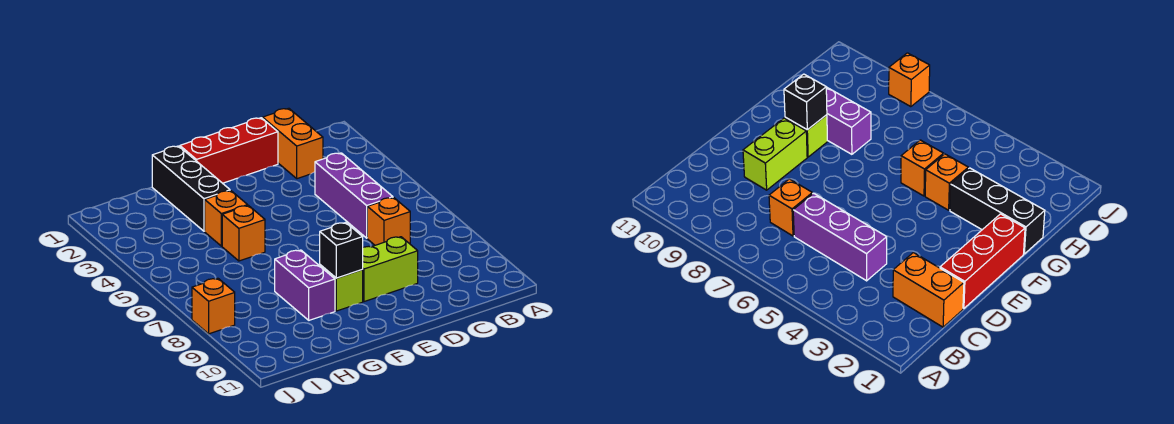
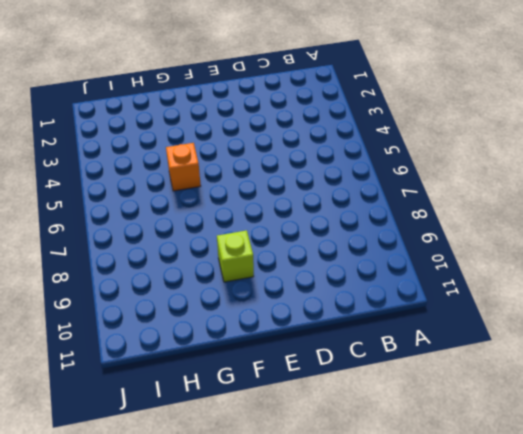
none -> orange brick C1:C2 level 1
none -> purple brick C4:C6 level 1
none -> orange brick C7 level 1

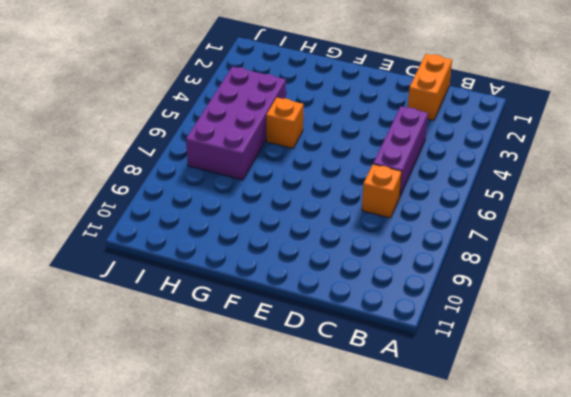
purple brick H4:I7 level 1 -> none
none -> red brick D1:F1 level 1
none -> lime brick D9:E9 level 1
none -> lime brick F9 level 1

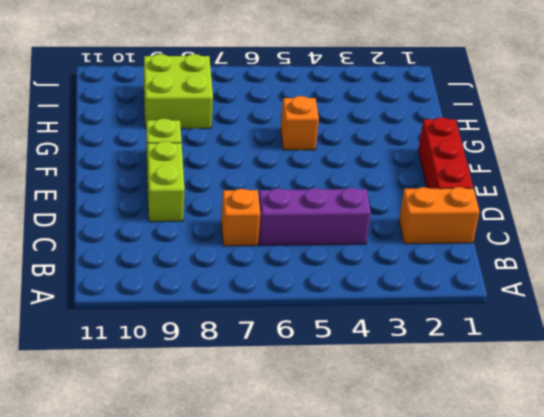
lime brick H8:I9 level 1 -> none
none -> black brick G1:G3 level 1
none -> orange brick G4 level 1
none -> purple brick G8:G9 level 1

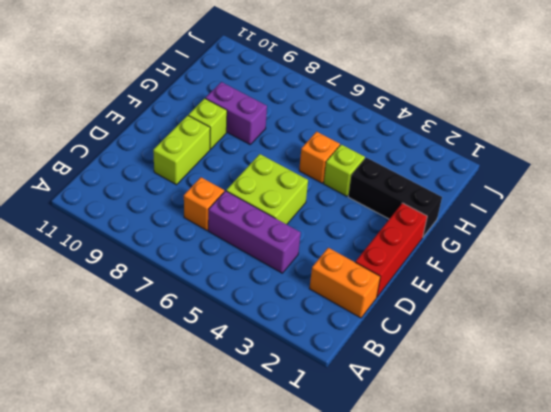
lime brick D5:E6 level 1 -> none
lime brick G4 level 1 -> orange brick G4 level 1
none -> orange brick J8 level 1
none -> black brick F9 level 2

